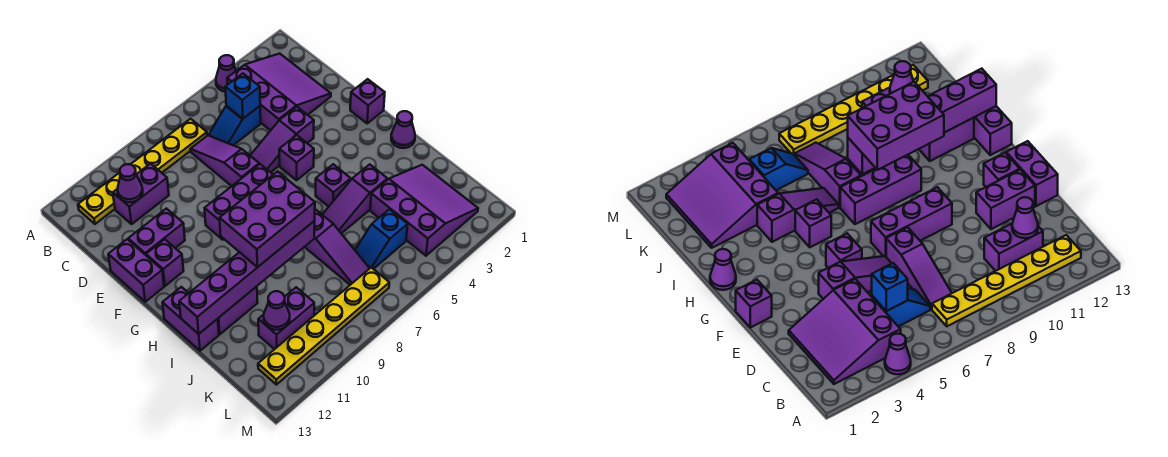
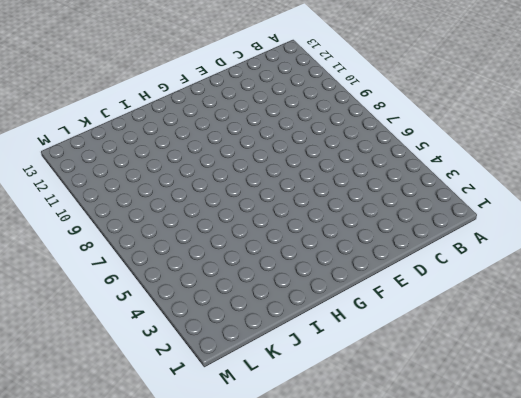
none -> purple cone A4 level 1
none -> purple slope B2:D4 level 1 top 4
none -> yellow plate B7:B12 level 1

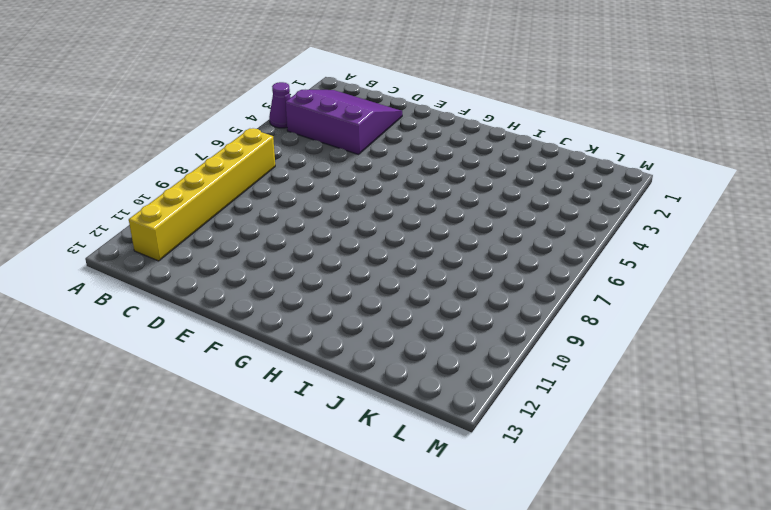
yellow brick B7:B12 level 1 -> yellow plate B7:B12 level 1
none -> blue slope C5:C6 level 1 top 5
none -> purple slope C7:E7 level 1 top E
none -> purple brick C10:C11 level 1

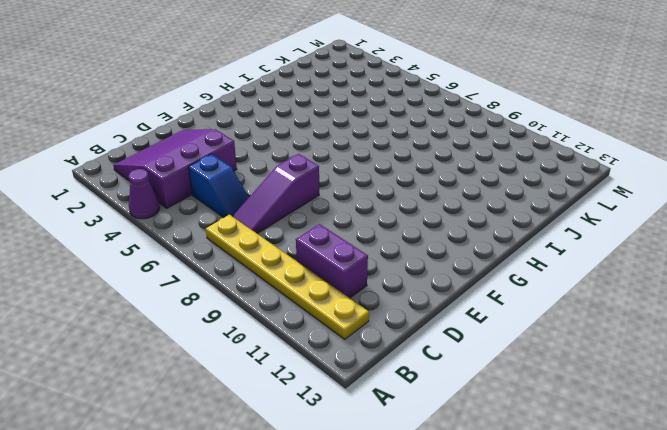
none -> purple slope E4:E6 level 1 top 4
none -> purple brick E11:E12 level 1
none -> purple brick E13:F13 level 1

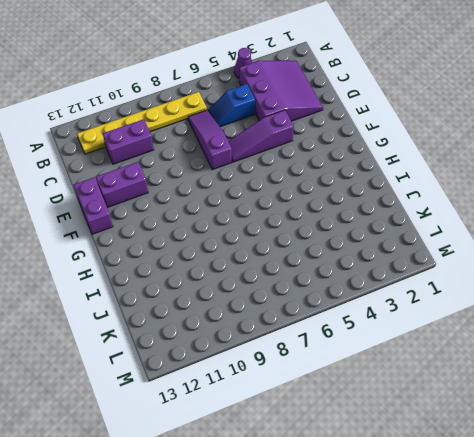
none -> purple brick F1 level 1
none -> purple brick F5 level 1
none -> purple brick F7:F9 level 1

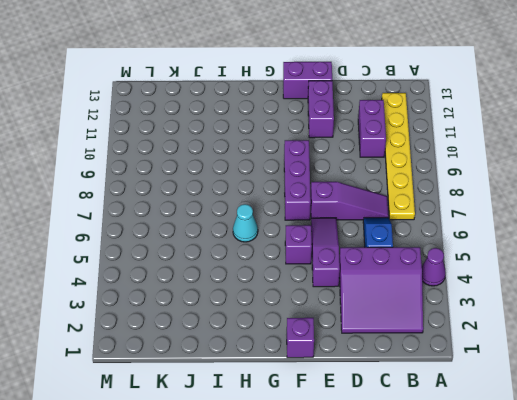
cyan cone H6 level 1 -> none
none -> purple brick F12 level 1
none -> purple cone H1 level 1
none -> purple brick H5 level 1

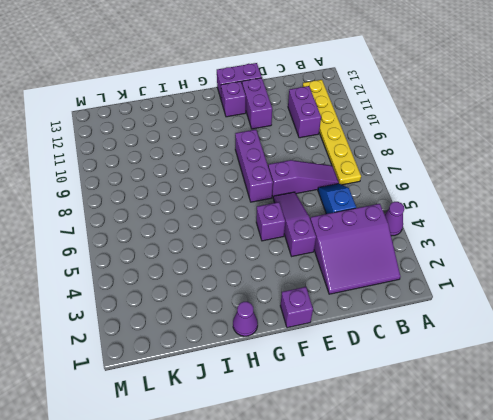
none -> purple brick H5 level 1
none -> purple brick H7:H9 level 1
none -> purple brick H13:I13 level 1

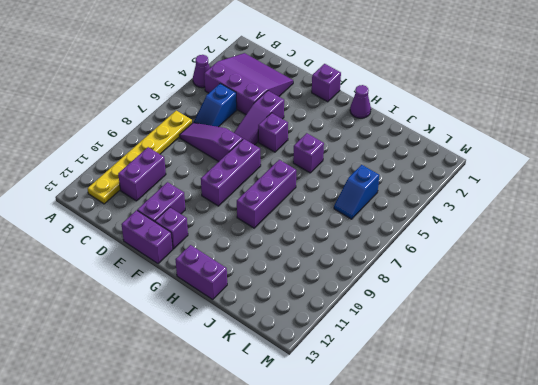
none -> purple slope I4:I6 level 1 top 4
none -> purple slope I7:K7 level 1 top I
none -> purple brick I11:I12 level 1

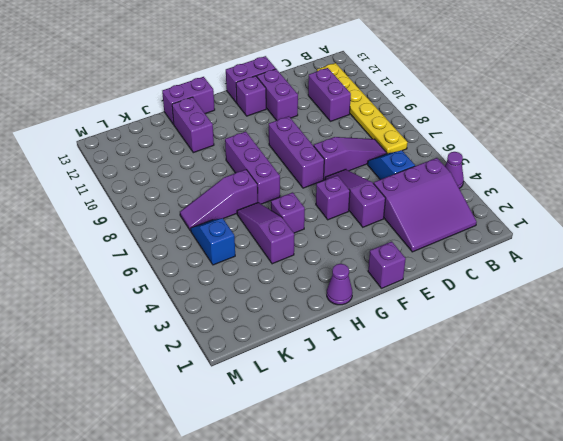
none -> purple slope J2:L4 level 1 top 4
none -> purple brick K10:K11 level 1
none -> yellow plate L7:L12 level 1

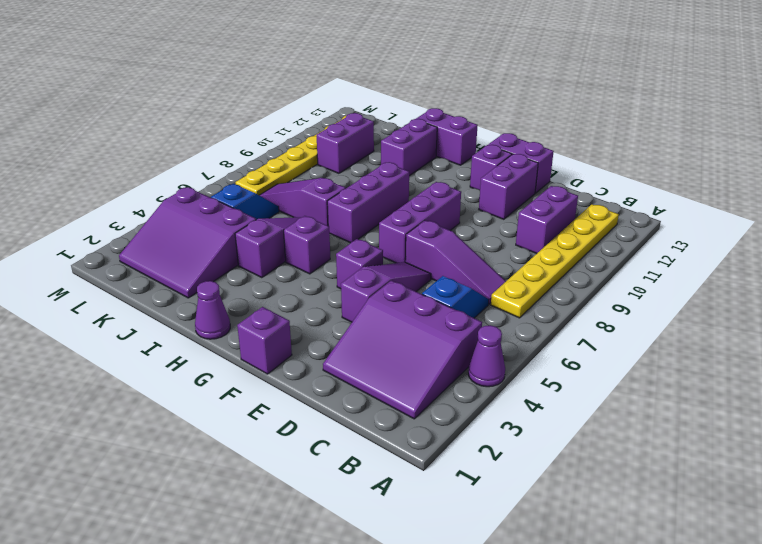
none -> blue brick C5 level 2
none -> purple cone C11 level 2
none -> purple brick I8:I13 level 2

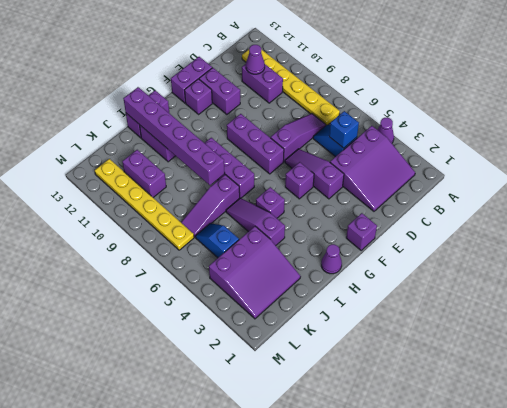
none -> purple cone K11 level 2
none -> purple brick H8:I10 level 3

